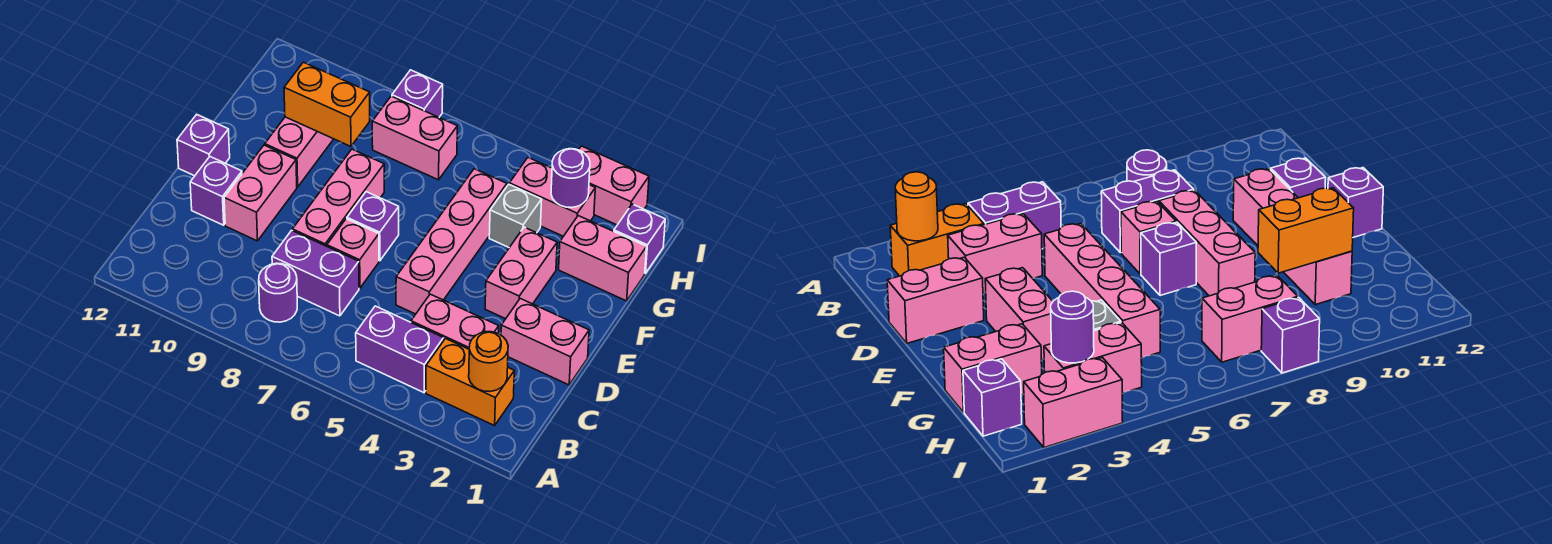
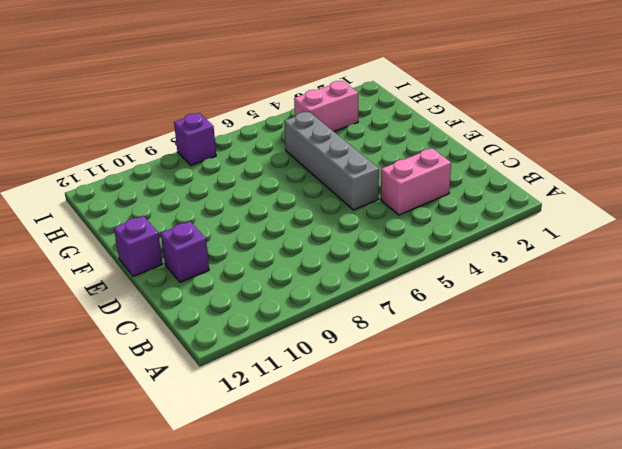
grey brick D5:G5 level 1 -> pink brick D5:G5 level 1
none -> orange brick B2:B3 level 1
none -> purple brick B4:B5 level 1
none -> purple round brick B8 level 1

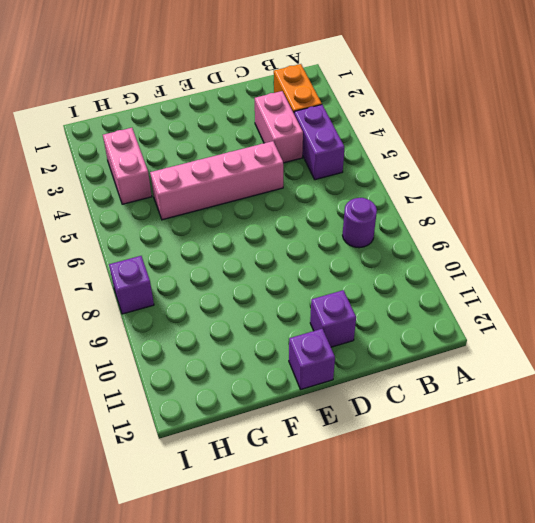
none -> purple brick C7:C8 level 1
none -> pink brick D1:D2 level 1
none -> pink brick D7 level 1

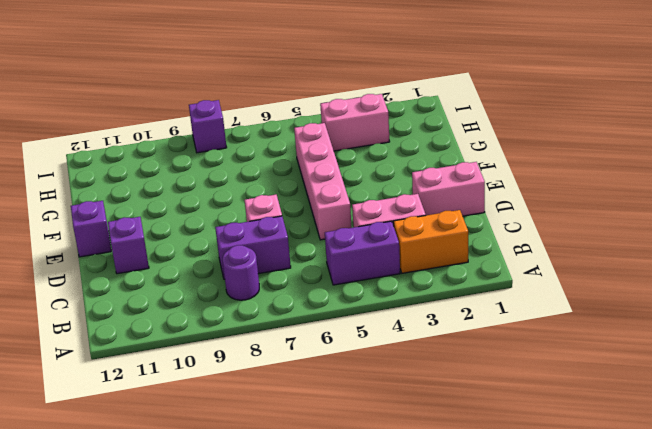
none -> pink brick D8:F8 level 1
none -> pink brick D10:E10 level 1
none -> pink brick E3:F3 level 1

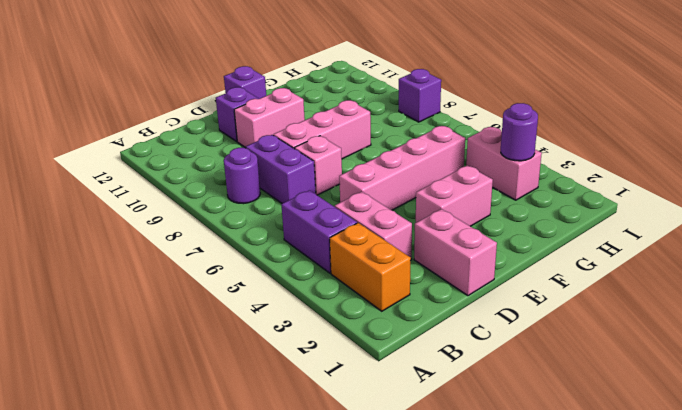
none -> purple brick E7 level 1
none -> pink brick F10:G10 level 1
none -> pink brick G1:G2 level 1

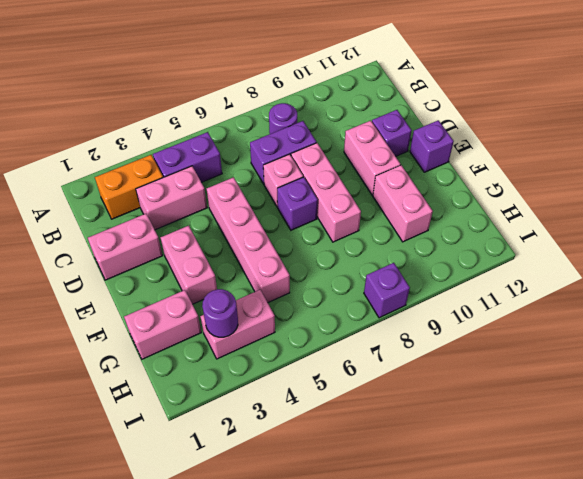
none -> grey brick G4 level 1
none -> purple brick H1 level 1
none -> pink brick H7:H8 level 1

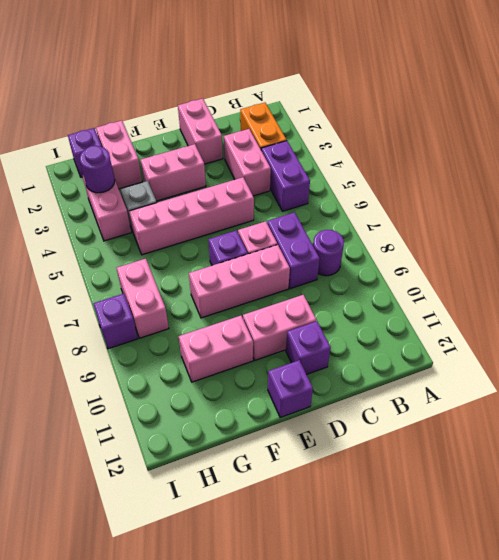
none -> pink brick I2:I3 level 1
none -> orange round brick B2 level 2
none -> orange brick G9:G10 level 2

